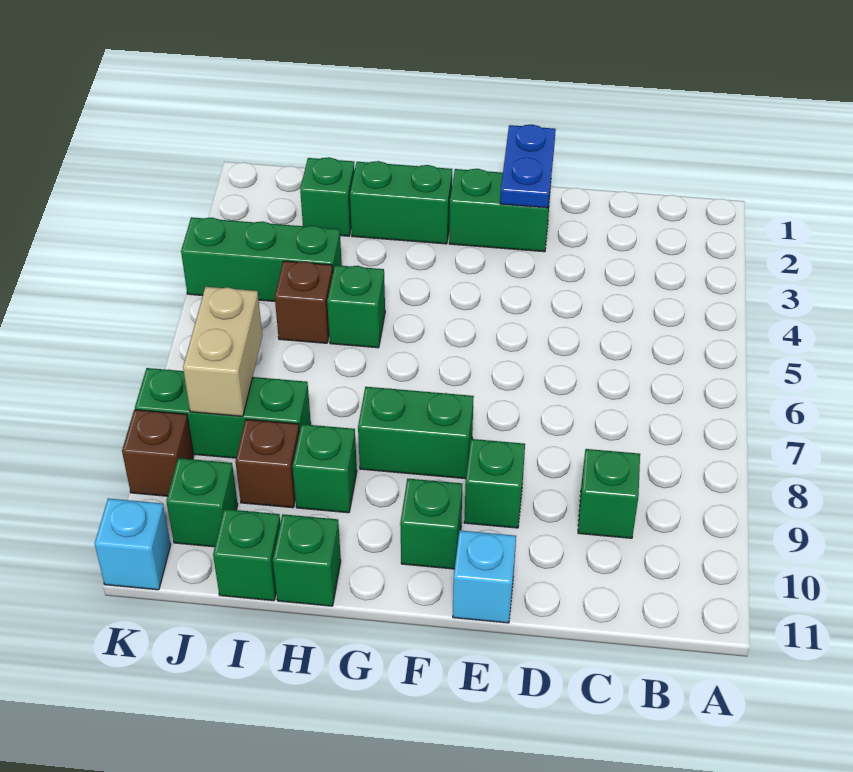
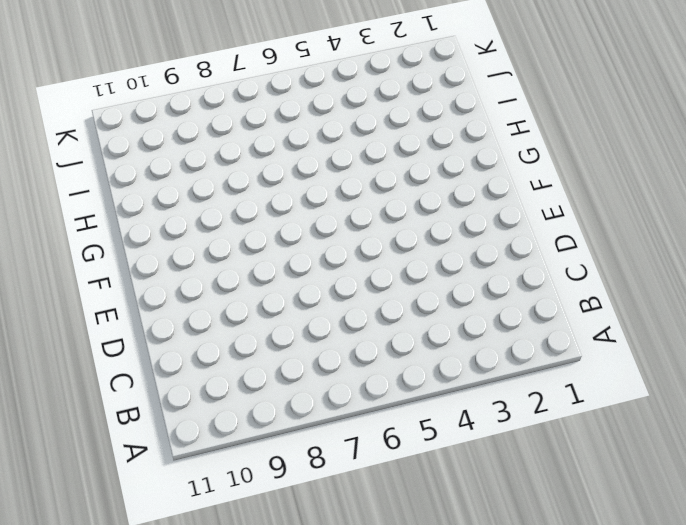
none -> green brick C9 level 1
none -> green brick E2:F2 level 1
none -> green brick E9 level 1

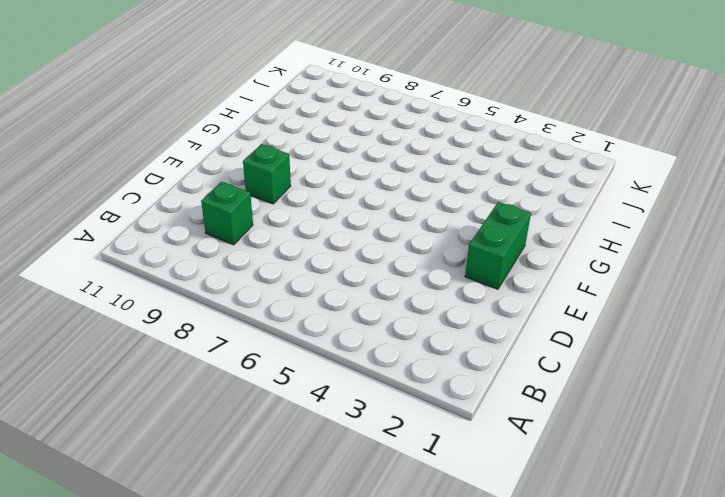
none -> cyan brick E11 level 1
none -> green brick F8:G8 level 1
none -> green brick F10 level 1

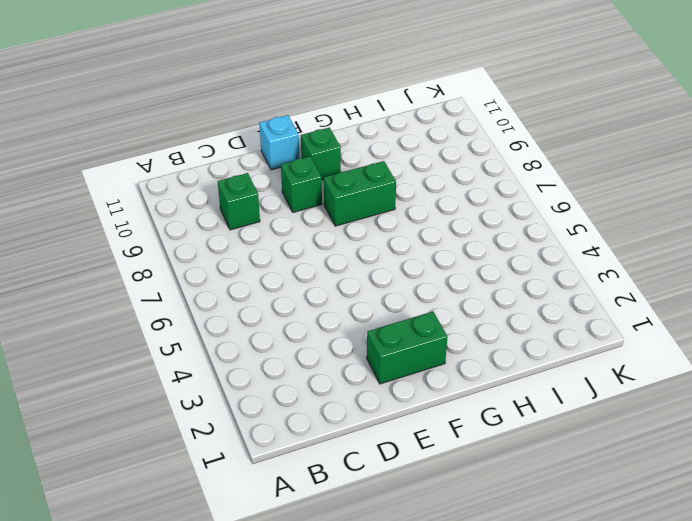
none -> green brick G2:H2 level 1
none -> green brick H5 level 1
none -> green brick H9 level 1

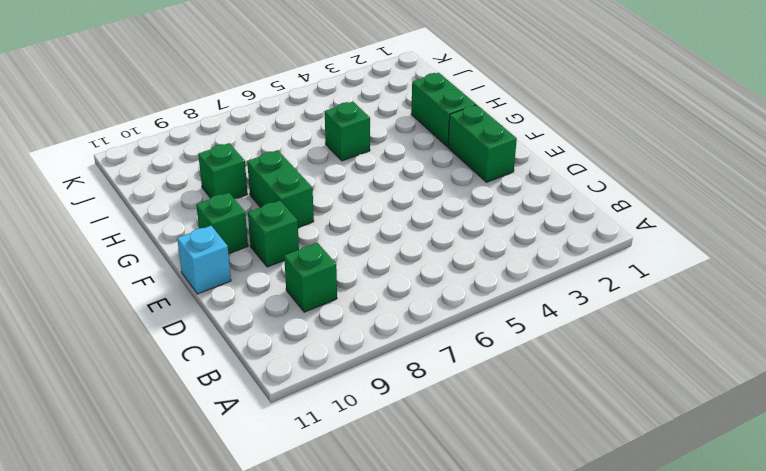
none -> green brick H11 level 1
none -> green brick I2 level 1
none -> green brick I4:K4 level 1

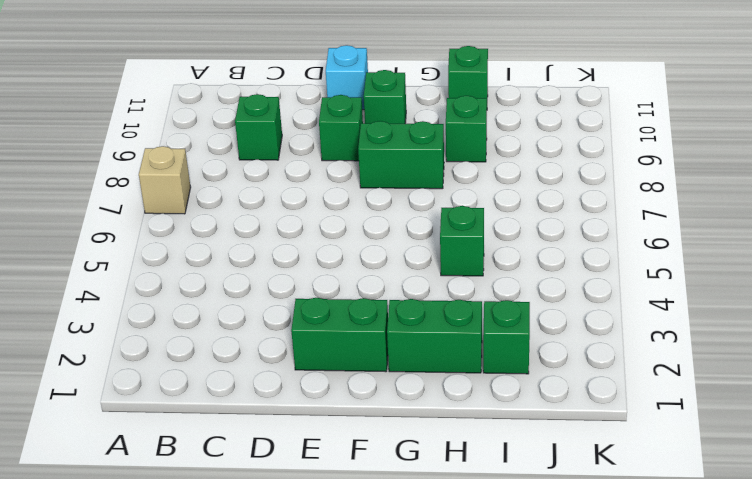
tan brick A7 level 1 -> none
none -> green brick I4:K4 level 1
none -> brown brick I5 level 1
none -> green brick I8:K8 level 1

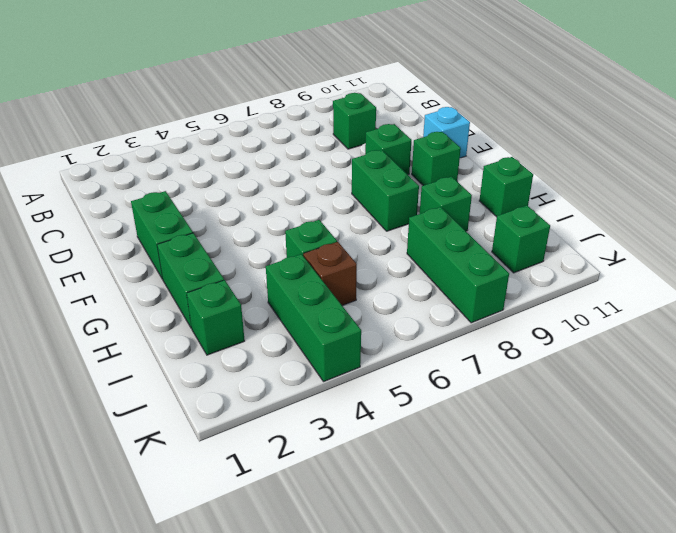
none -> brown brick I9 level 1
none -> green brick I11 level 1
none -> brown brick K9 level 1

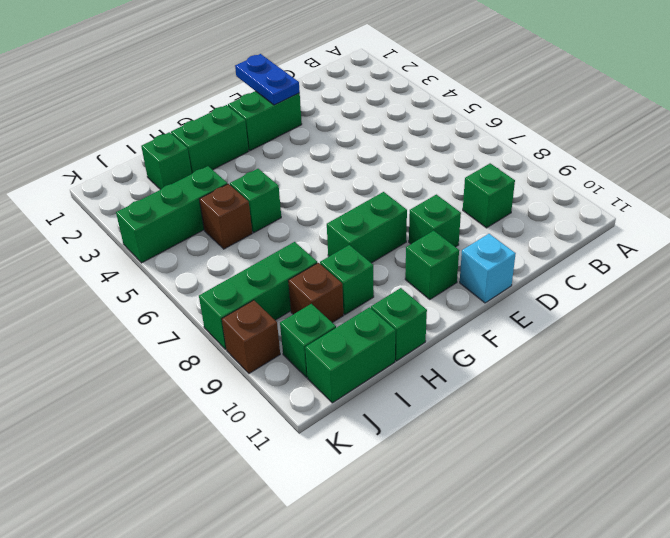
green brick I11:J11 level 1 -> green brick I11 level 1
none -> cyan brick K11 level 1
none -> tan brick J7:J8 level 2

